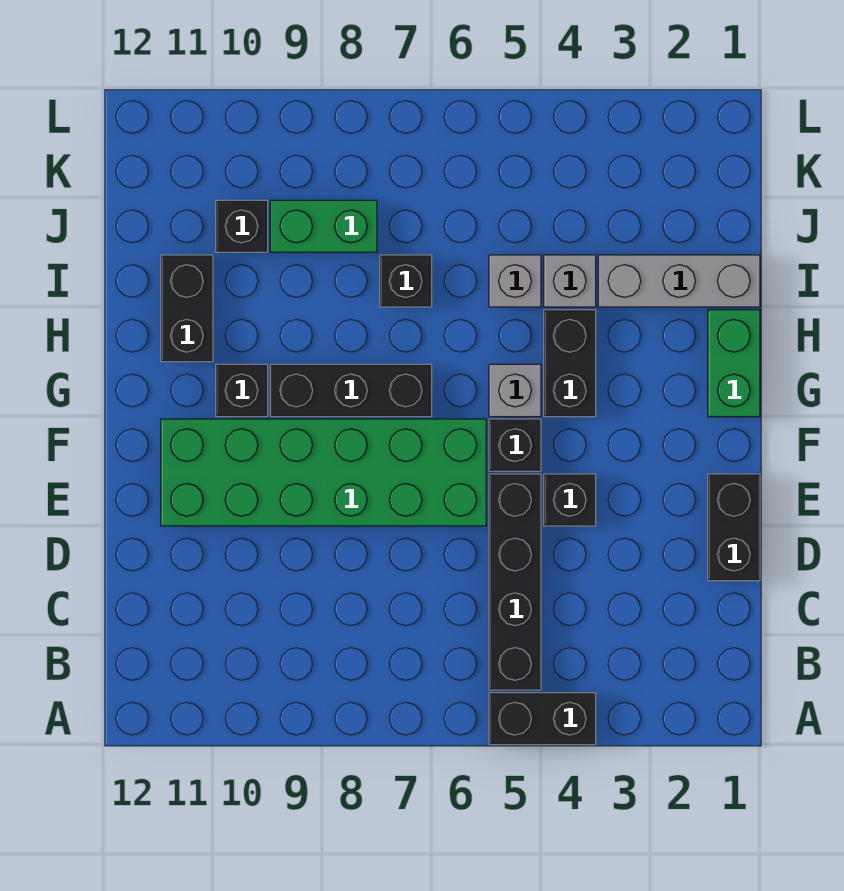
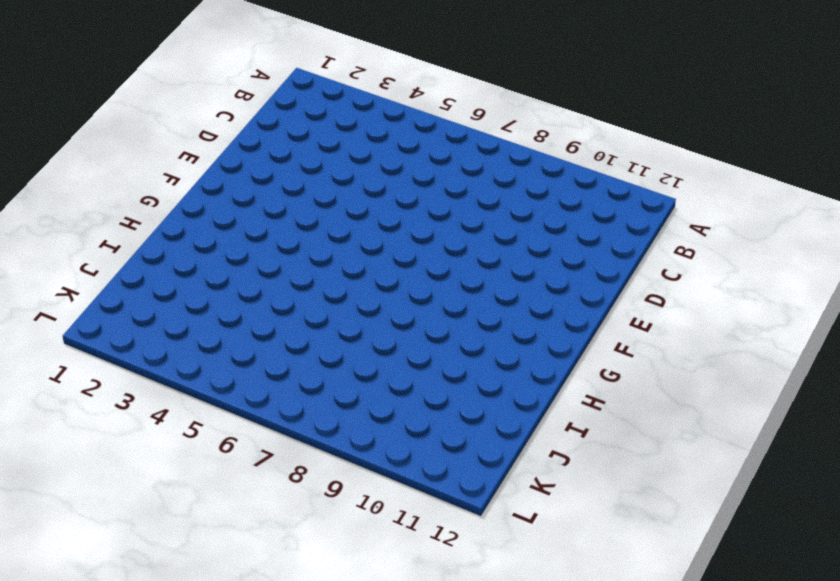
none -> black brick A4:A5 level 1
none -> black brick B5:E5 level 1
none -> black brick D1:E1 level 1

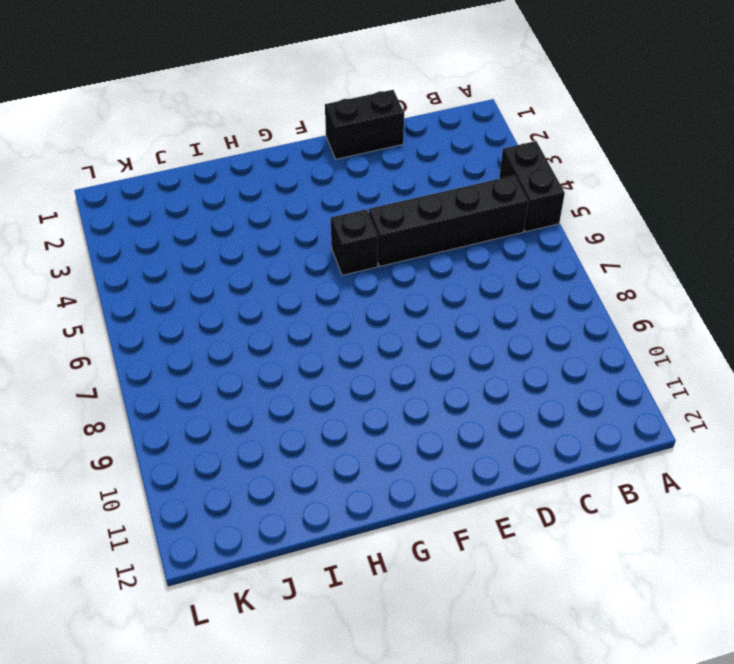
none -> black brick E4 level 1
none -> green brick E6:F11 level 1
none -> green brick G1:H1 level 1

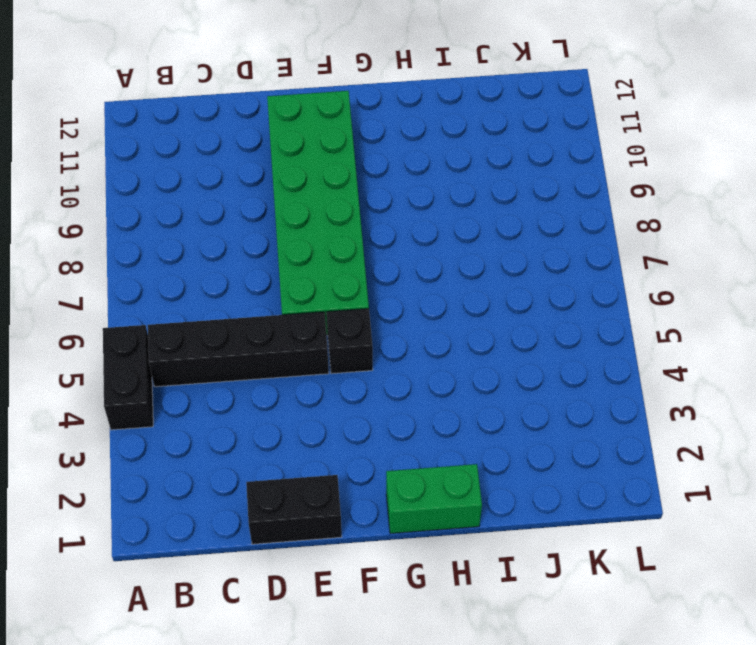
none -> black brick E4 level 1
none -> black brick G4:H4 level 1
none -> grey brick G5 level 1

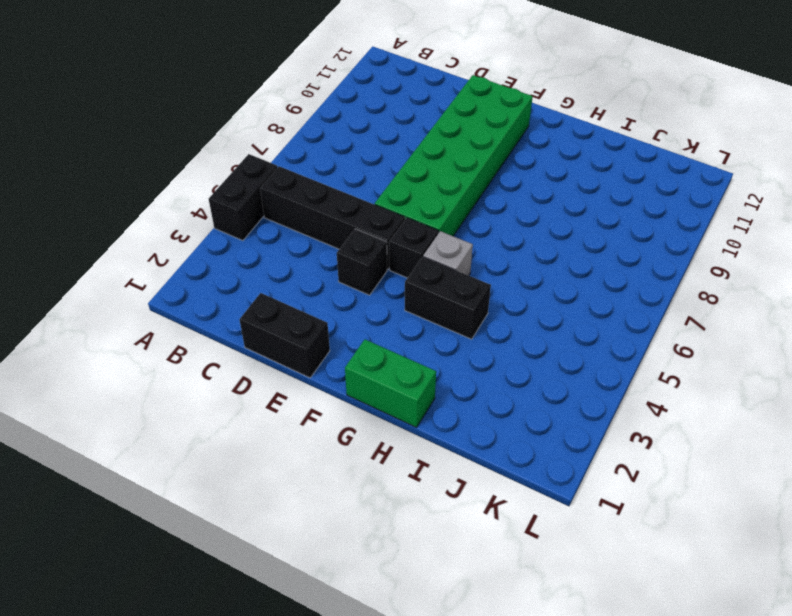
none -> black brick G7:G9 level 1
none -> black brick G10 level 1
none -> black brick H11:I11 level 1

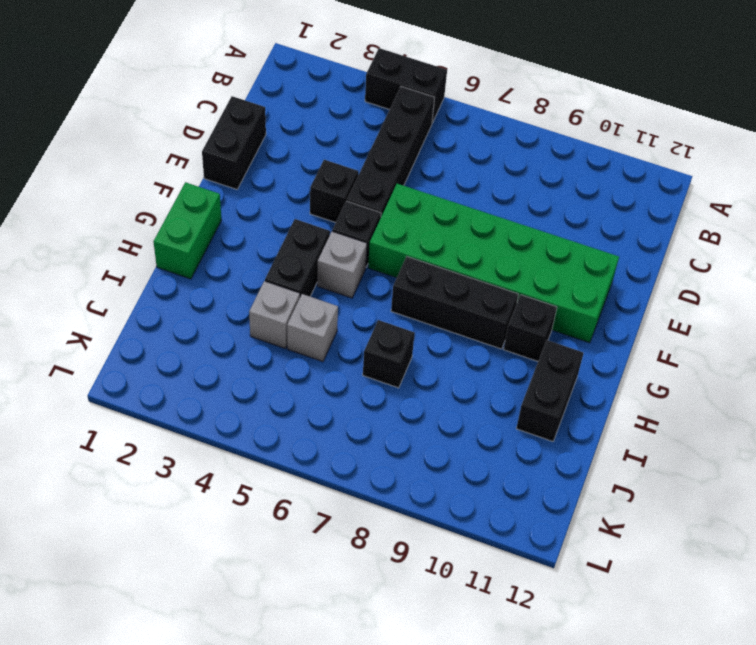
none -> grey brick I1:I3 level 1
none -> green brick J8:J9 level 1
none -> black brick J10 level 1

